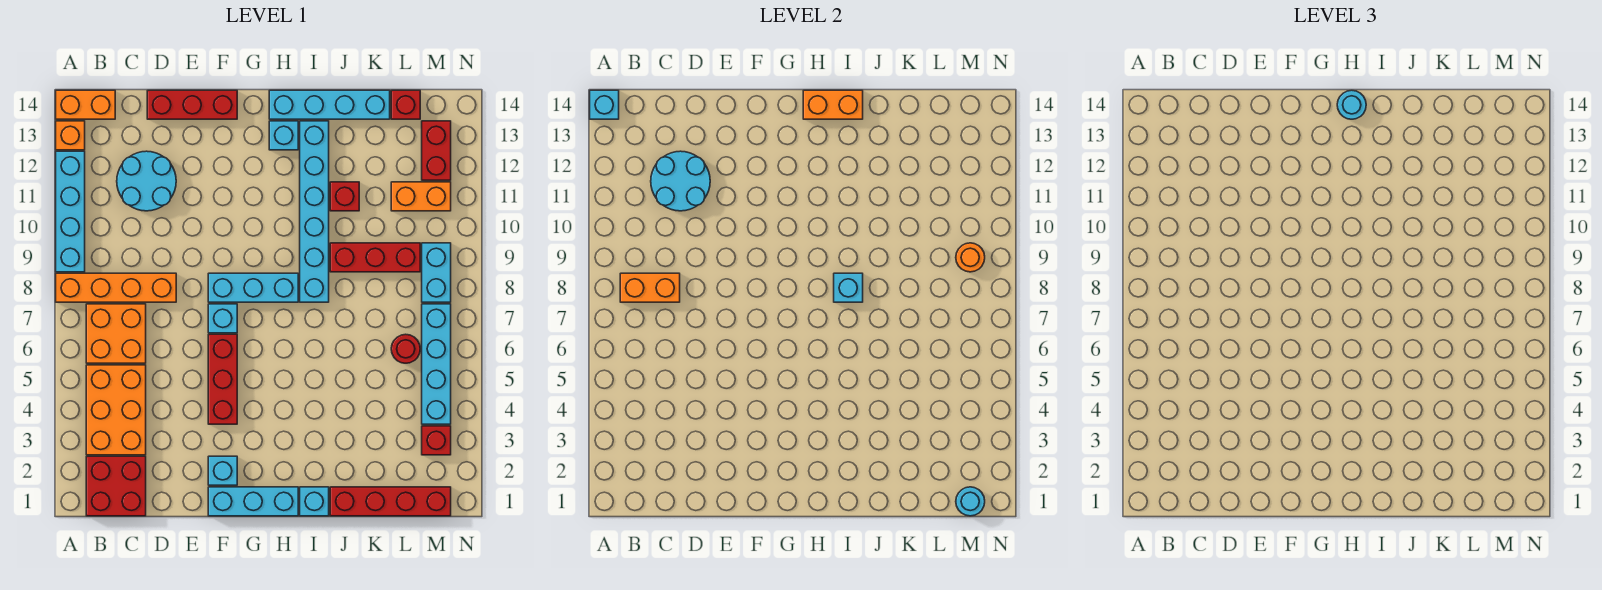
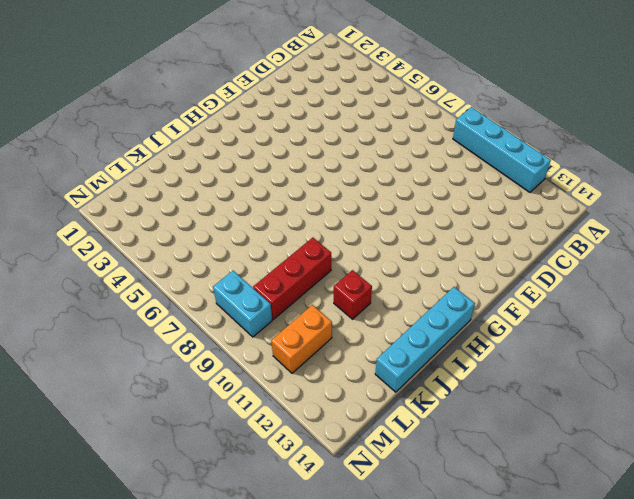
none -> orange brick A8:D8 level 1
none -> orange brick A13 level 1
none -> orange brick A14:B14 level 1
none -> red brick B1:C2 level 1

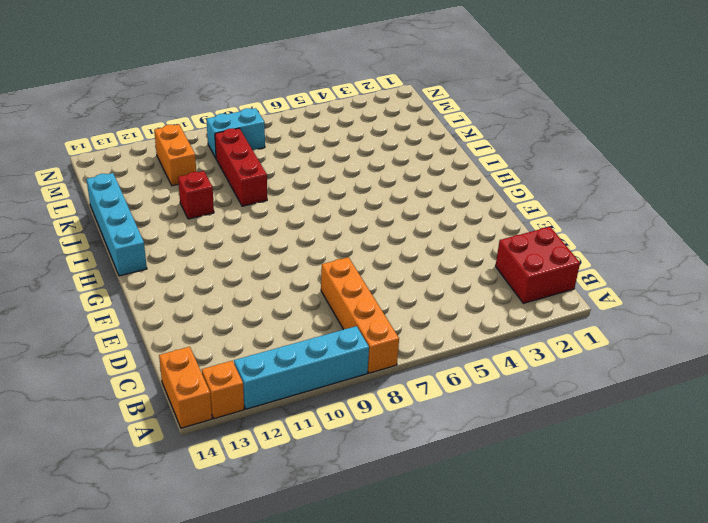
none -> orange brick B3:C5 level 1
none -> orange brick B6:C7 level 1
none -> cyan round brick C11:D12 level 1
none -> red brick D14:F14 level 1

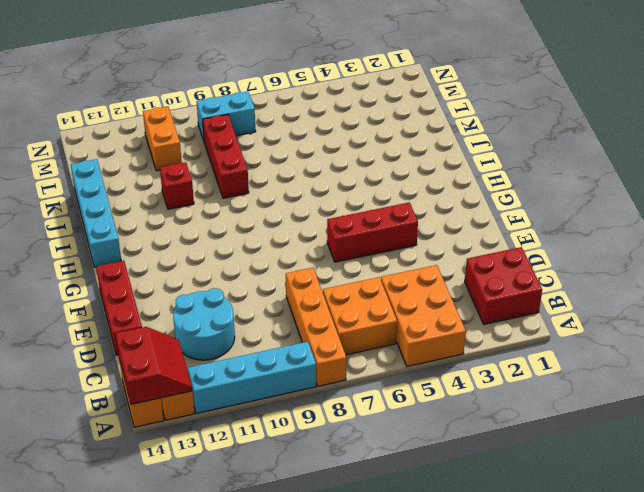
orange brick A4:C5 level 1 -> orange brick B3:C5 level 1
red slope A13:B14 level 2 top 14 -> cyan brick A14 level 2
none -> cyan brick F1:H1 level 1
none -> cyan brick F2 level 1
none -> cyan brick F7 level 1
none -> cyan brick F8:H8 level 1

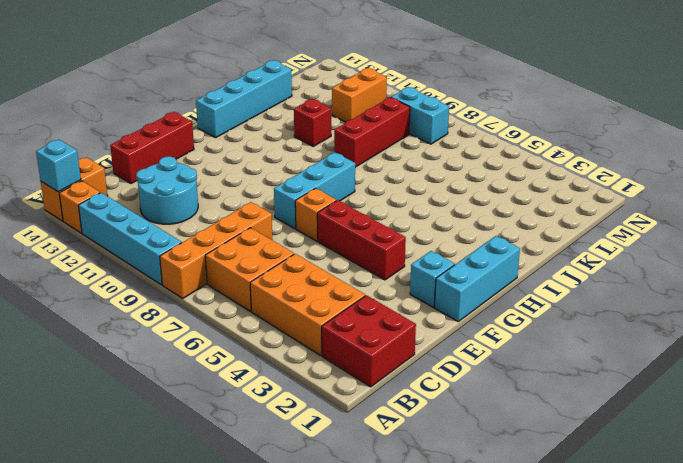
orange brick F7 level 1 -> cyan brick F7 level 1
none -> cyan brick H13 level 1
none -> cyan brick I1 level 1
none -> cyan brick I8:I13 level 1
none -> red brick J1:M1 level 1

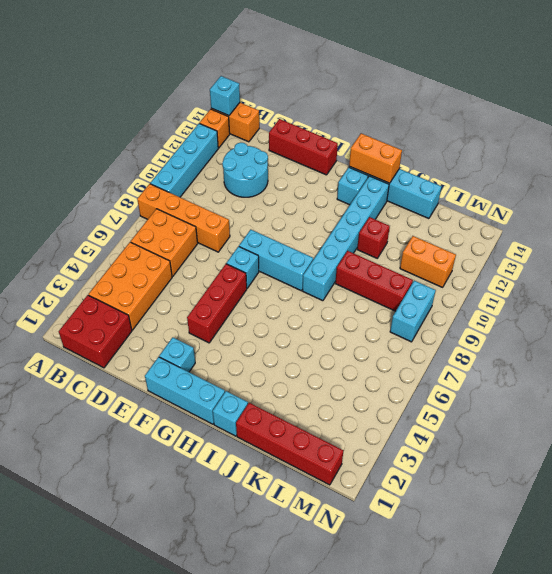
none -> red round brick L6 level 1
none -> red brick L14 level 1
none -> red brick M3 level 1
none -> cyan brick M4:M7 level 1

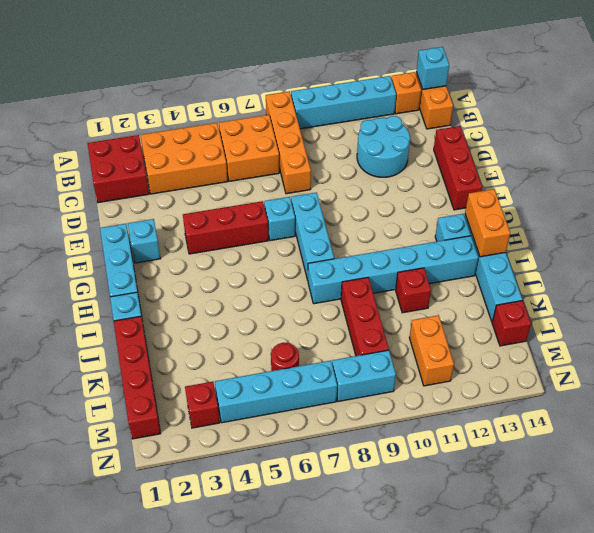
none -> red brick M12:M13 level 1
none -> orange brick B8:C8 level 2
none -> cyan round brick C11:D12 level 2
none -> cyan brick I8 level 2

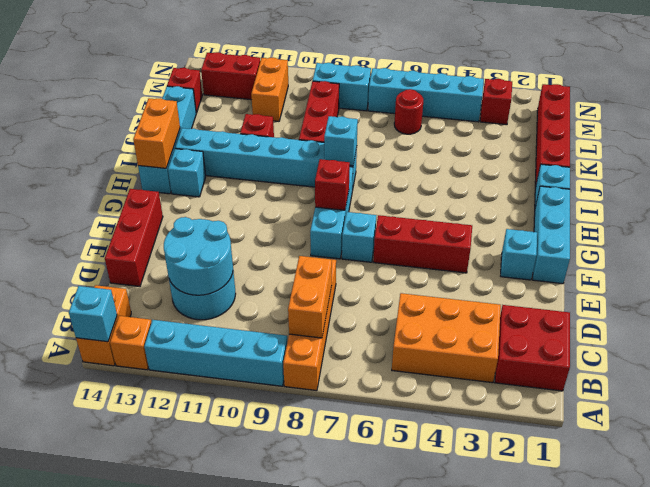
red brick G8 level 2 -> none
none -> orange brick B6:C7 level 1
none -> cyan round brick M1 level 2
none -> orange round brick M9 level 2
none -> cyan round brick H14 level 3

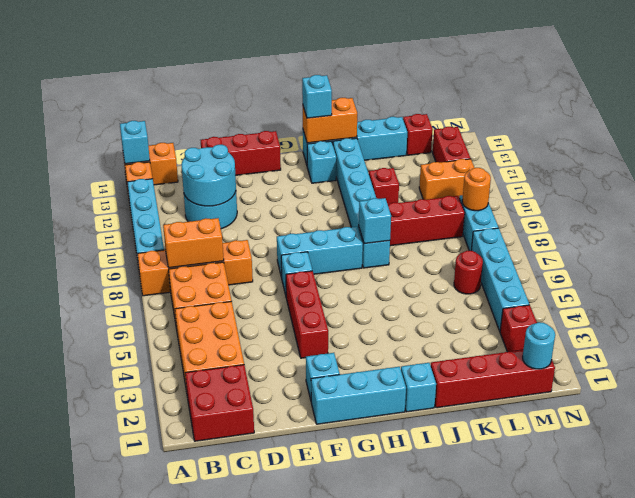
cyan brick H14 level 3 -> cyan round brick H14 level 3

